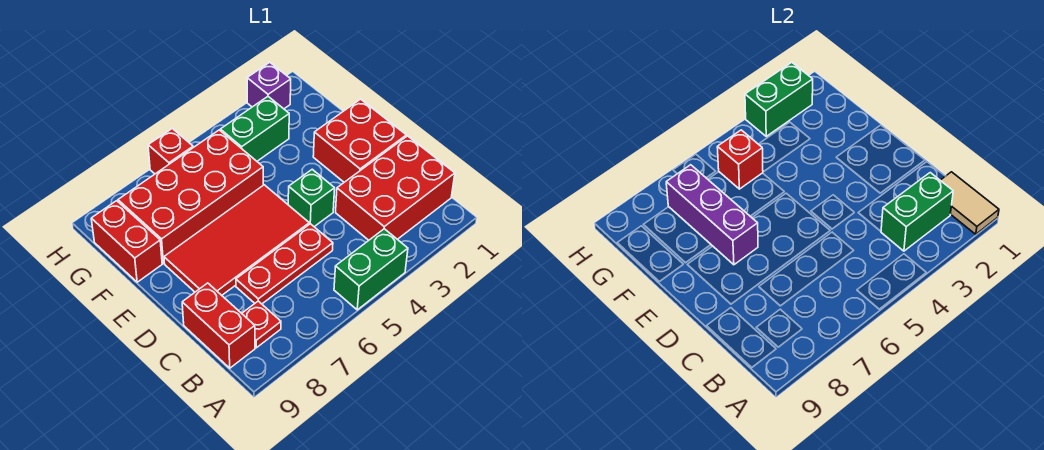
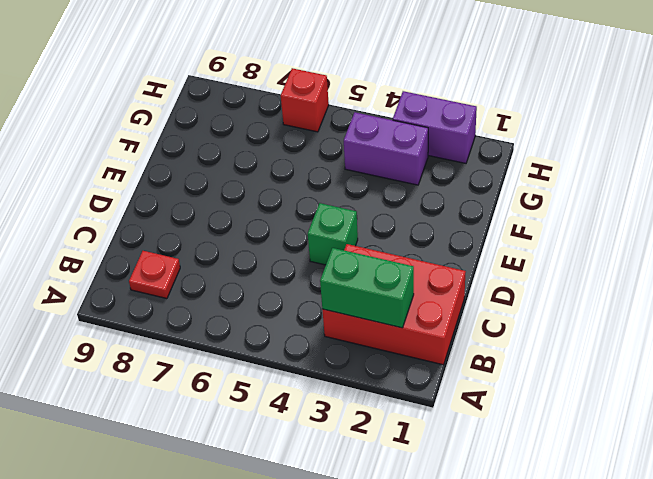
purple brick G3:G4 level 1 -> green brick G3:G4 level 1
purple brick H2:H3 level 1 -> purple brick H2 level 1
none -> green brick A4:A5 level 1
none -> red brick B9:C9 level 1
none -> red plate C5:C7 level 1

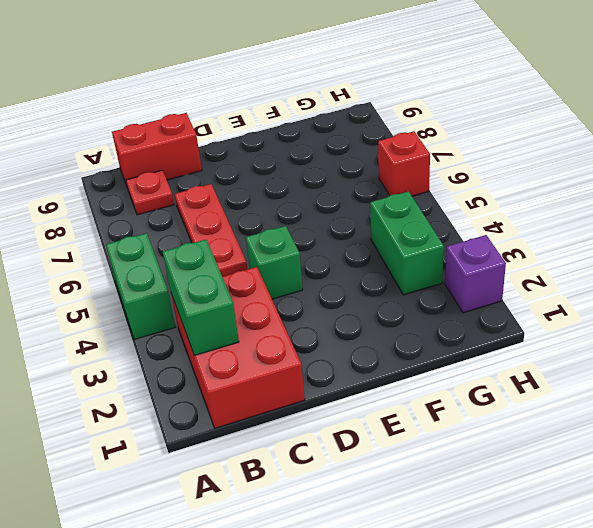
none -> red brick D1:E2 level 1
none -> red tile D5:E8 level 1
none -> red brick F5:G8 level 1

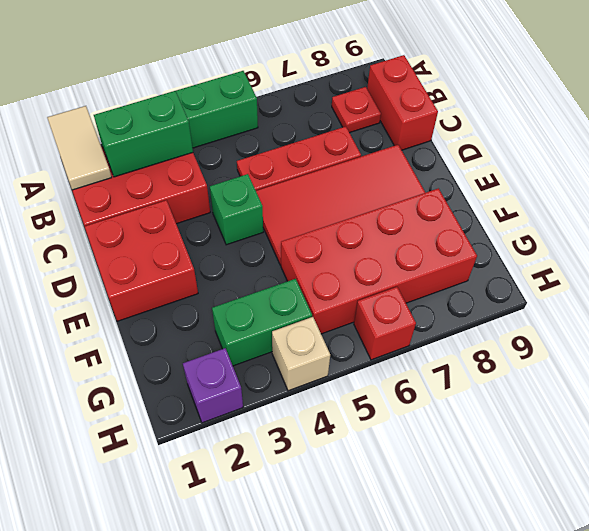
tan brick H4 level 1 -> none
none -> red brick F9:G9 level 1
none -> purple brick E7:G7 level 2
none -> red brick G5 level 2

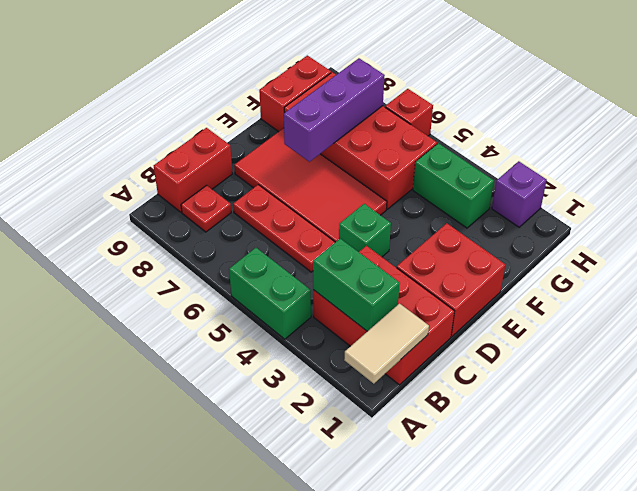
none -> red brick G5 level 2
none -> green brick H2:H3 level 2

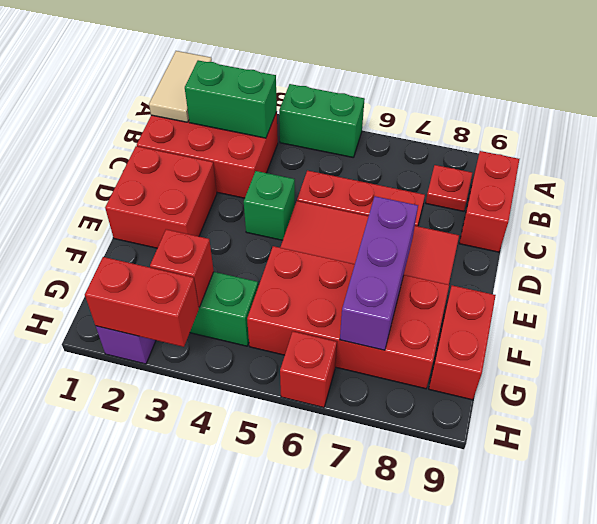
red brick G3 level 2 -> red brick G5 level 2
red brick H2:H3 level 2 -> green brick H2:H3 level 2

